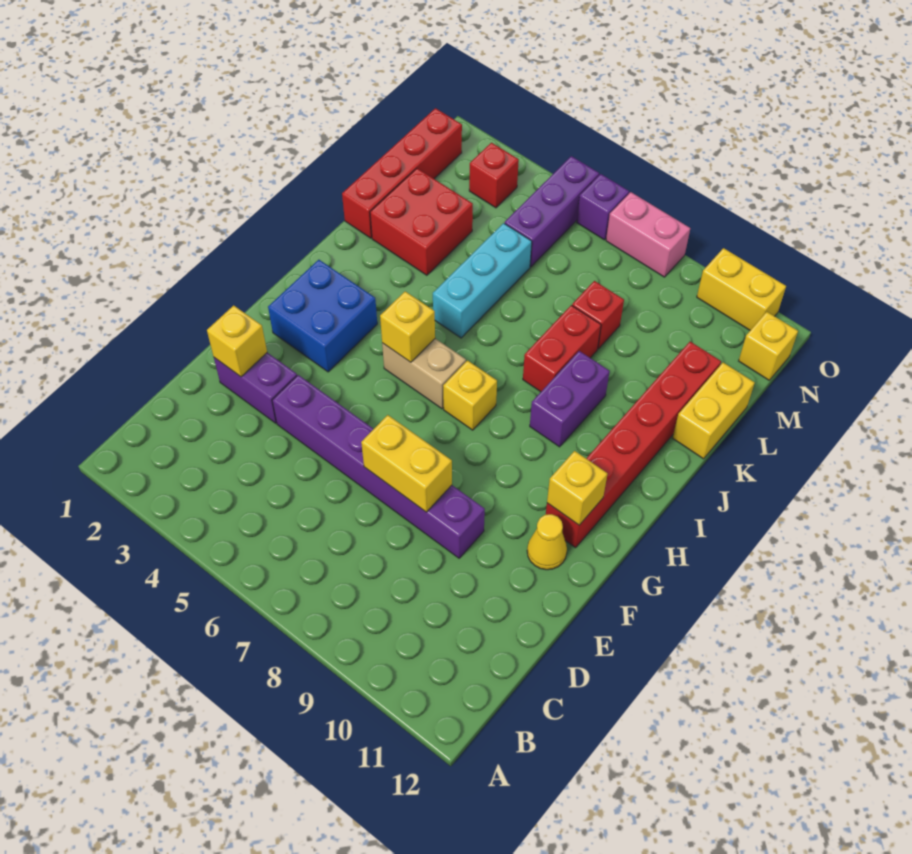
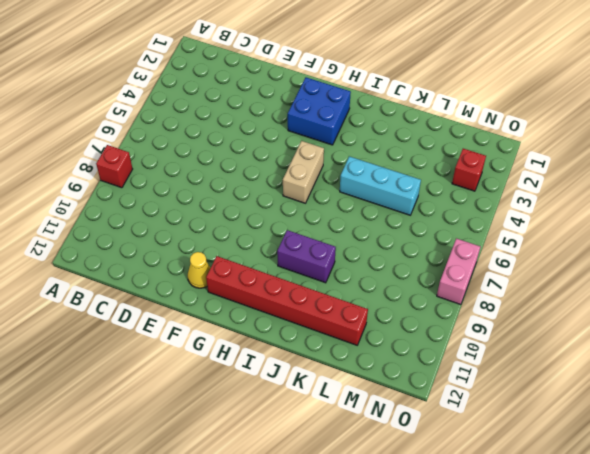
red brick A8 level 1 -> red brick L8 level 1
none -> purple brick E2:E3 level 1
none -> purple brick E4:E9 level 1
none -> yellow brick H7 level 1

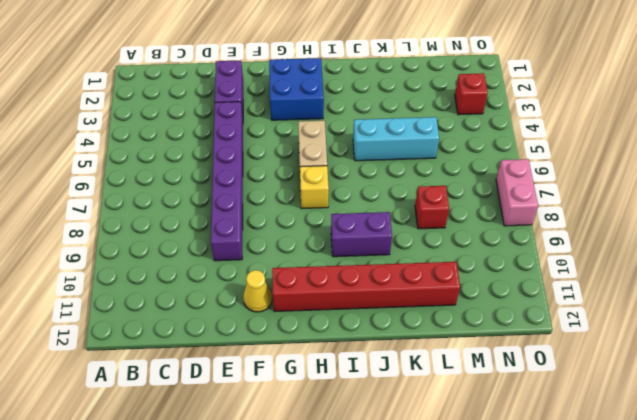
none -> red brick J8:K8 level 1
none -> red brick K1:N1 level 1
none -> red brick K2:L3 level 1

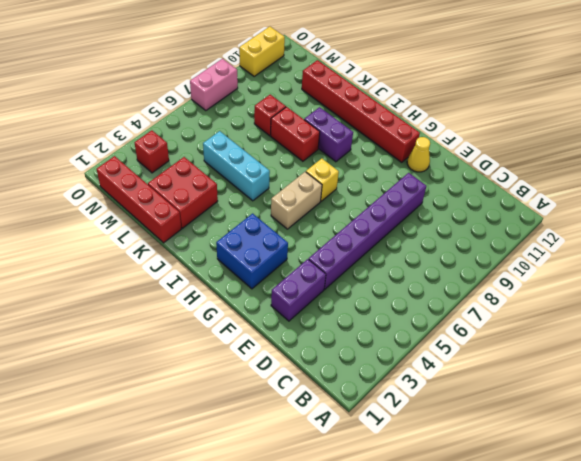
none -> yellow brick K12:L12 level 1
none -> purple brick M5:O5 level 1
none -> yellow brick N12 level 1

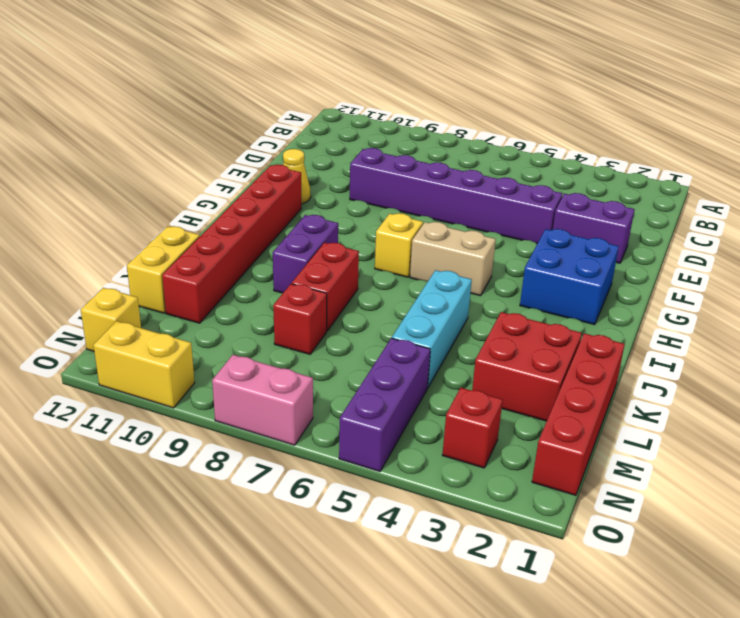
none -> purple brick O6 level 1
none -> yellow brick E2 level 2
none -> yellow brick E7:E8 level 2

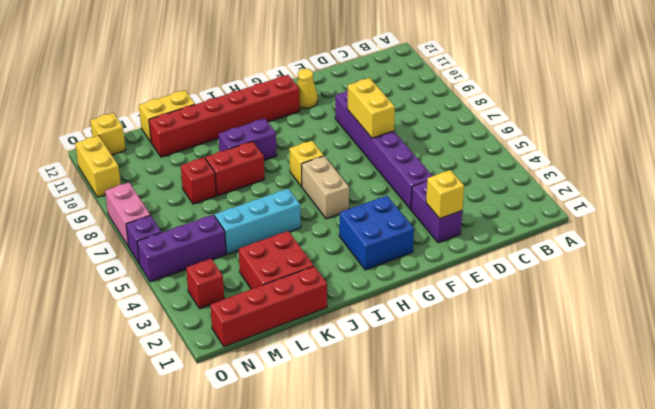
none -> yellow brick G11 level 2
none -> yellow brick H5 level 2

